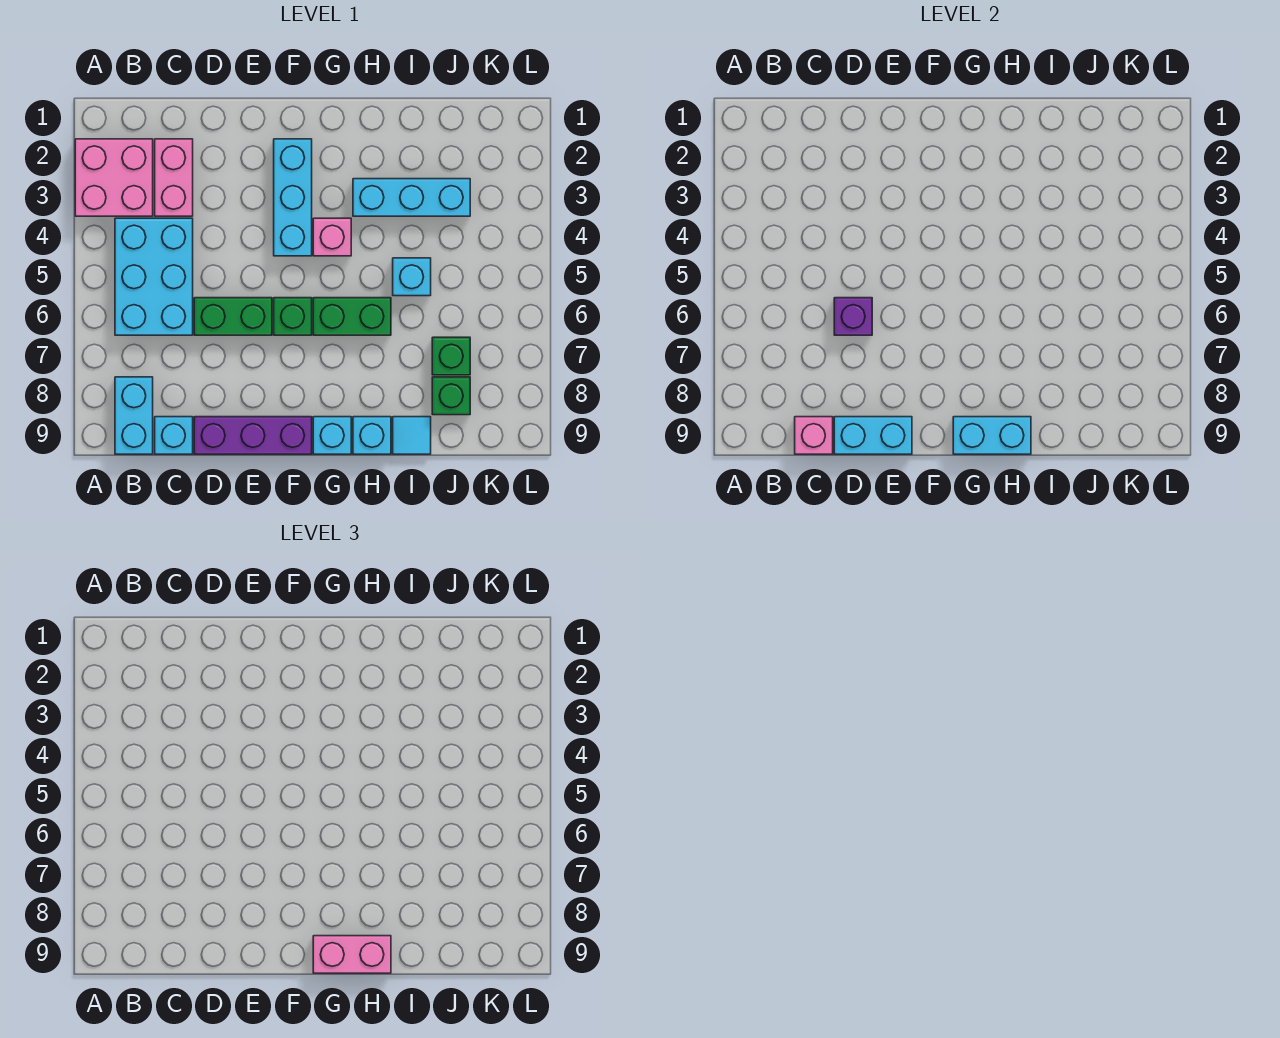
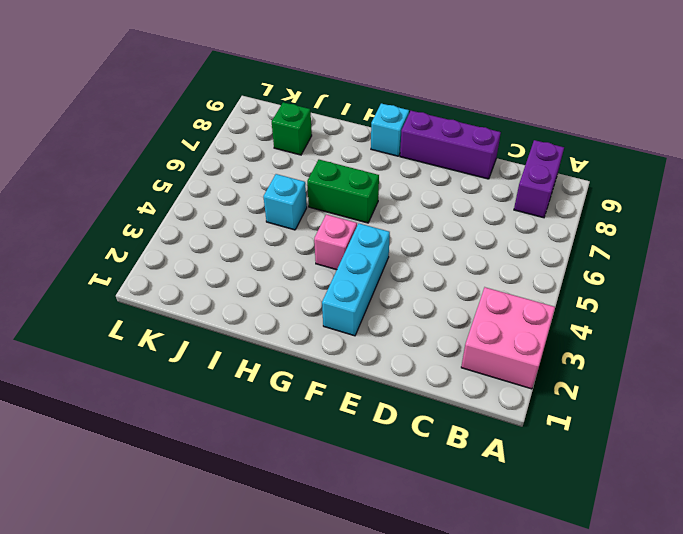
purple brick B8:B9 level 1 -> cyan brick B8:B9 level 1
none -> cyan brick B4:C6 level 1
none -> pink brick C2:C3 level 1
none -> cyan brick C9 level 1

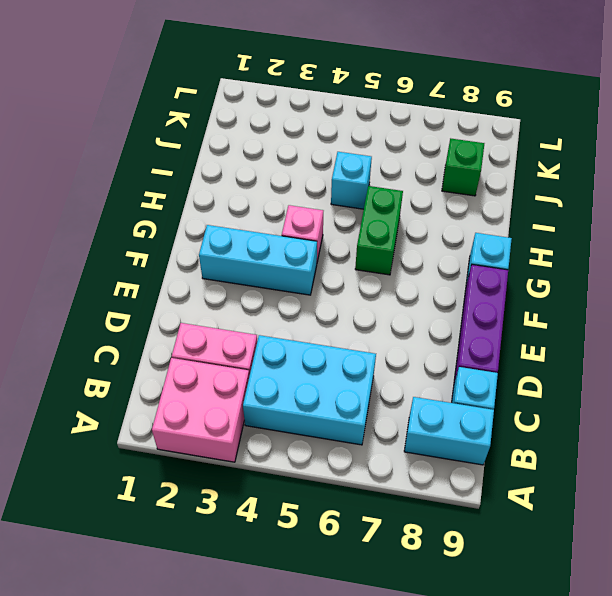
none -> green brick D6:E6 level 1
none -> green brick F6 level 1
none -> cyan brick H3:J3 level 1

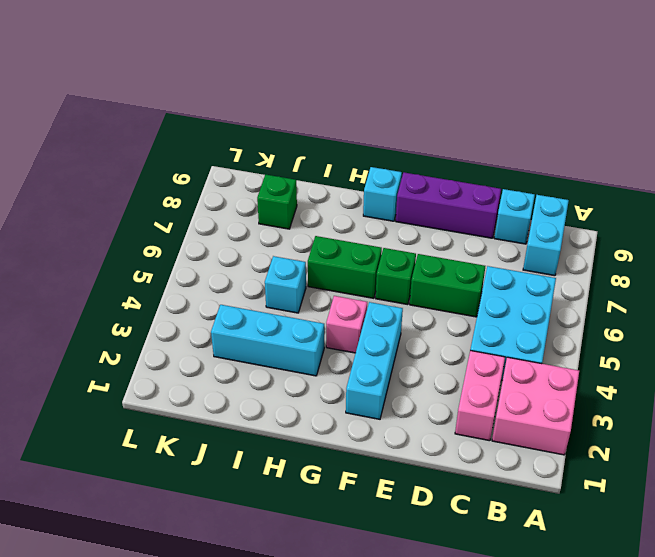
none -> cyan brick H9 level 1
none -> cyan tile I9 level 1
none -> green brick J7 level 1

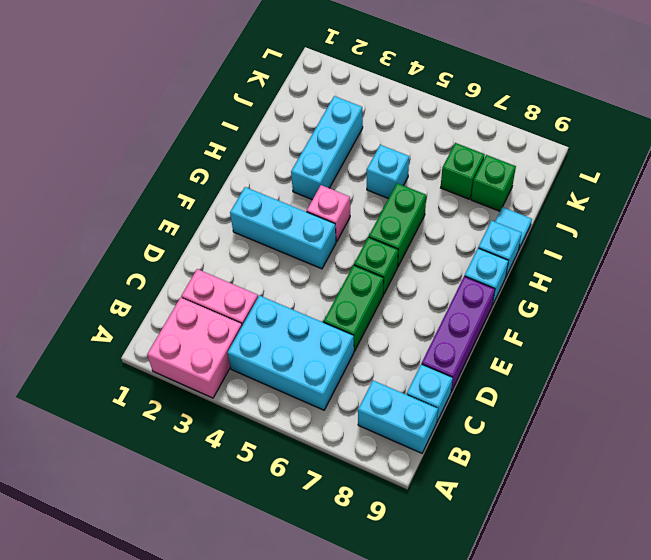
none -> pink brick C9 level 2
none -> purple brick D6 level 2
none -> cyan brick D9:E9 level 2

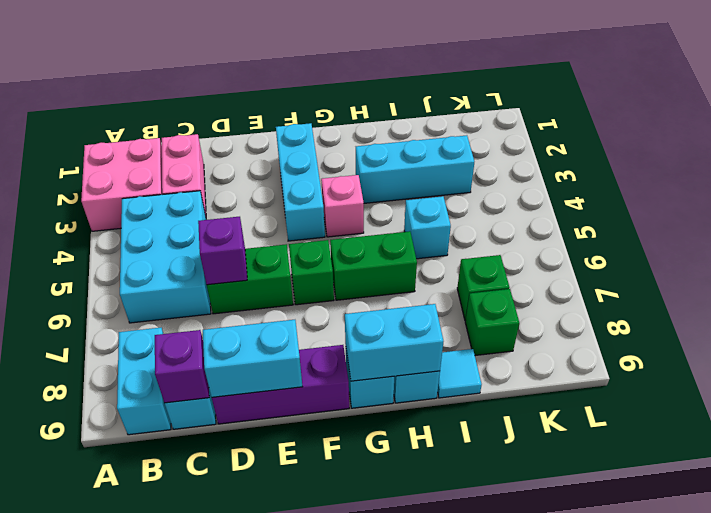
purple brick C9 level 2 -> pink brick C9 level 2
none -> pink brick G9:H9 level 3

